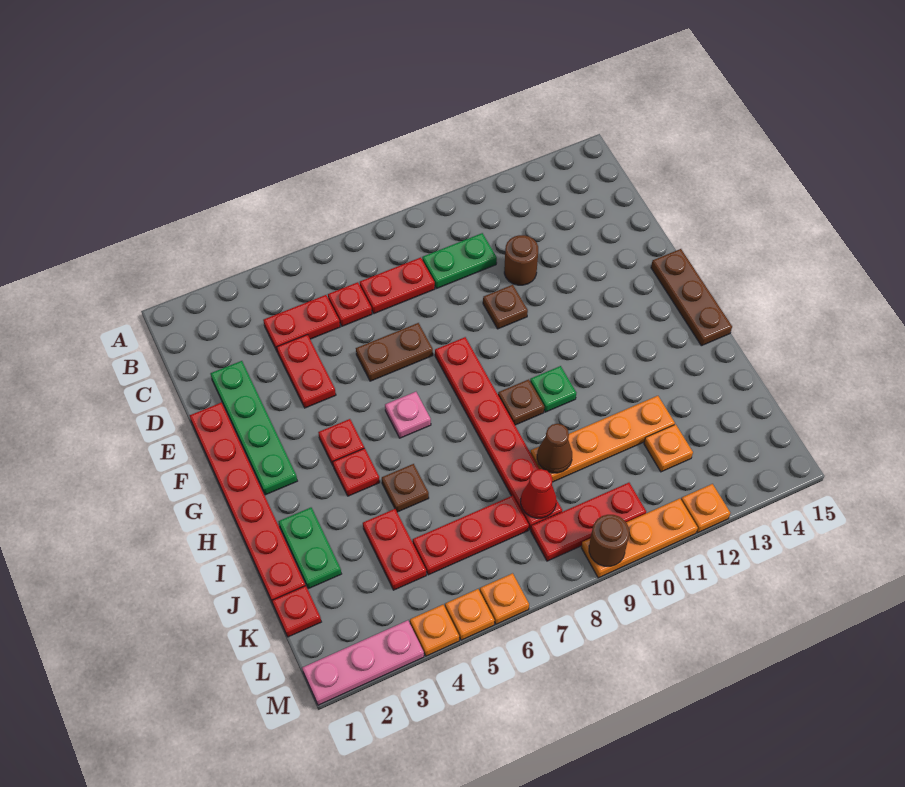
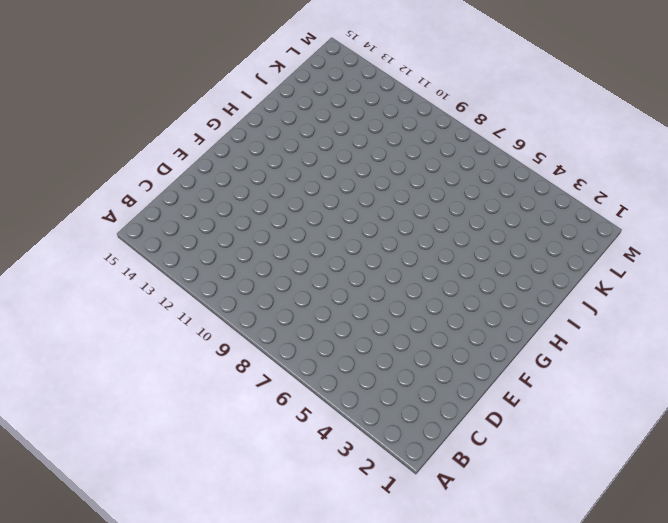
none -> red plate C4:C5 level 1
none -> red plate C6 level 1
none -> red plate C7:C8 level 1
none -> green plate C9:C10 level 1

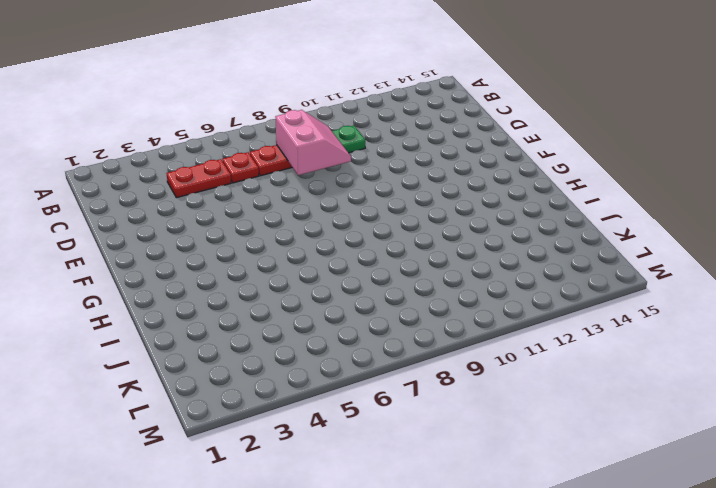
pink slope C8:D9 level 2 top 8 -> none
none -> green plate D2:G2 level 1
none -> red plate D4:E4 level 1
none -> brown round brick D11 level 1
none -> red plate E1:J1 level 1

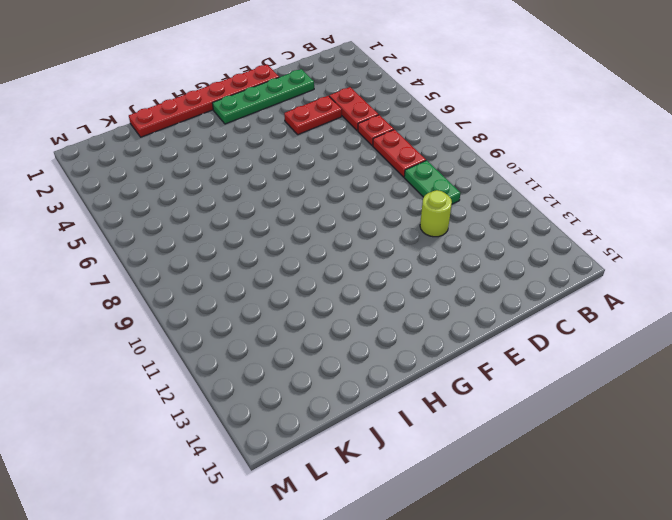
lime round brick D11 level 1 -> brown round brick D11 level 1
none -> brown plate E6:E7 level 1
none -> brown plate E10 level 1
none -> red plate F8:K8 level 1
none -> brown plate F15:H15 level 1

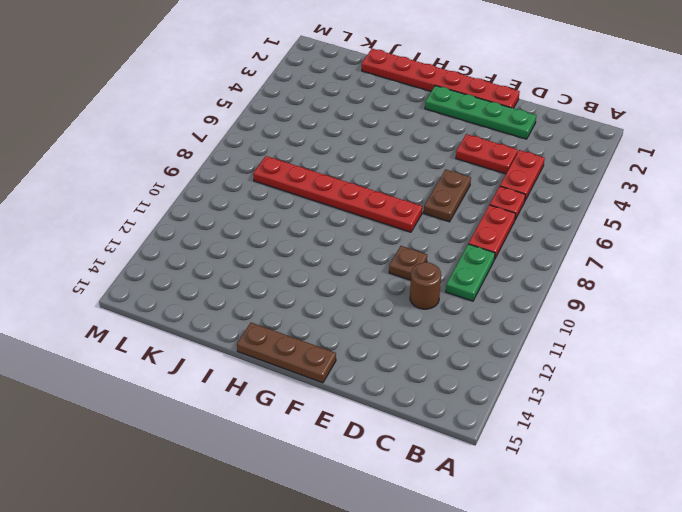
none -> red plate G4 level 1
none -> pink plate G6 level 1
none -> red plate H4 level 1
none -> brown plate H9 level 1

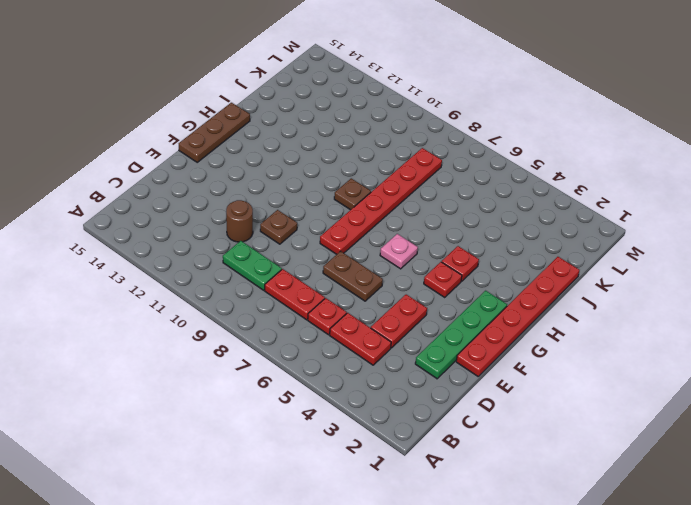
none -> green plate H10 level 1
none -> green plate I2:J2 level 1
none -> brown plate I5 level 1
none -> red plate J4:K4 level 1

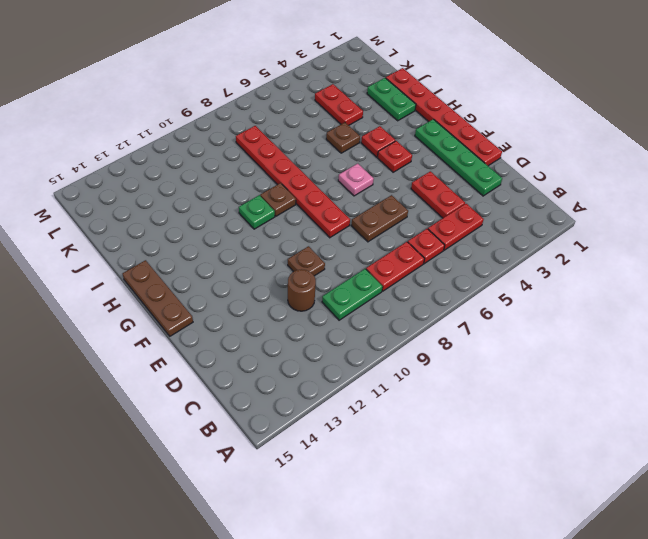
none -> orange plate J9:J12 level 1
none -> red plate K1 level 1
none -> red plate K5:K7 level 1
none -> orange plate K12 level 1

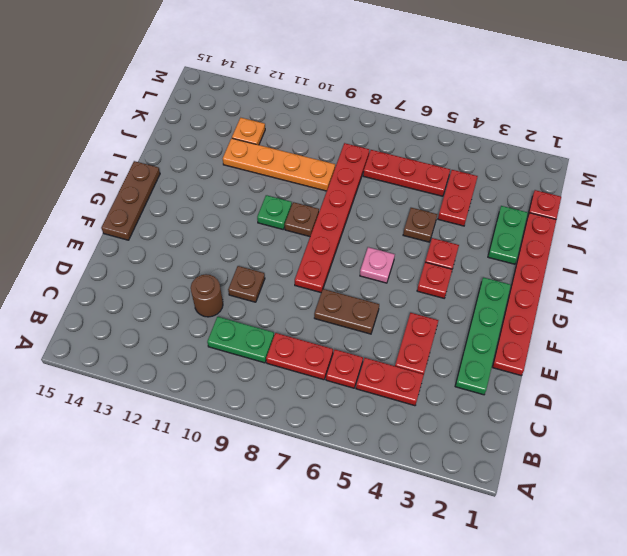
none -> red plate L8:L10 level 1
none -> pink plate M1:M3 level 1
none -> orange plate M4 level 1
none -> orange plate M5 level 1

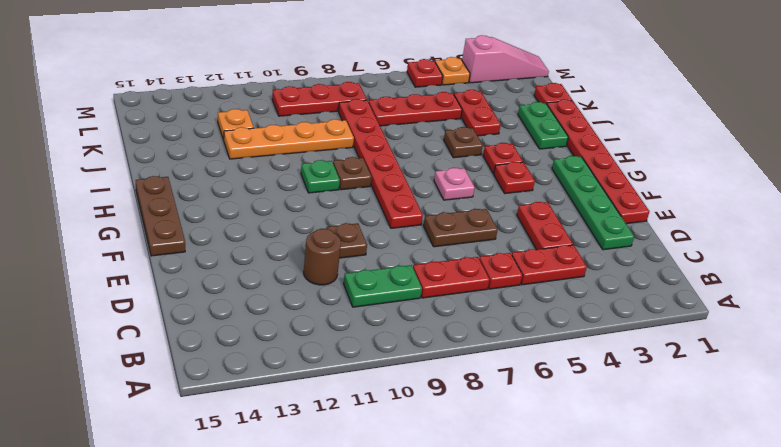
pink slope M1:M3 level 1 top 3 -> pink plate M1:M3 level 1
red plate M5 level 1 -> orange plate M5 level 1
none -> orange plate M6 level 1
none -> orange plate M9:M11 level 1
none -> orange plate M12 level 1
none -> brown cone J9 level 2

